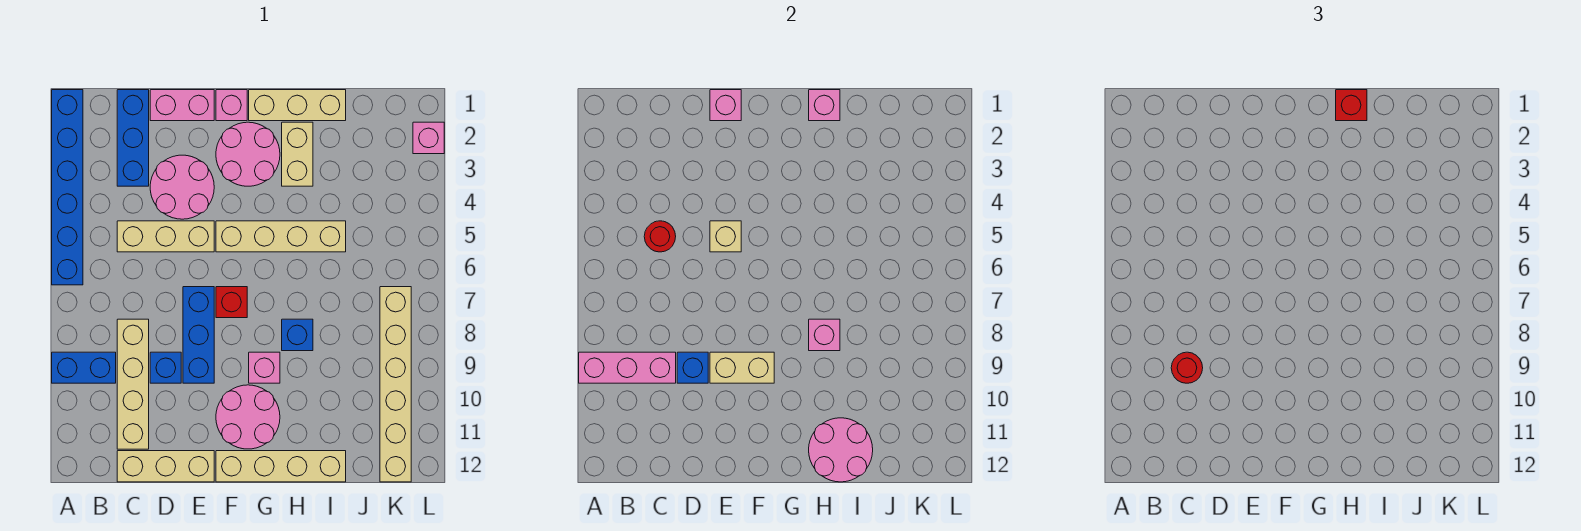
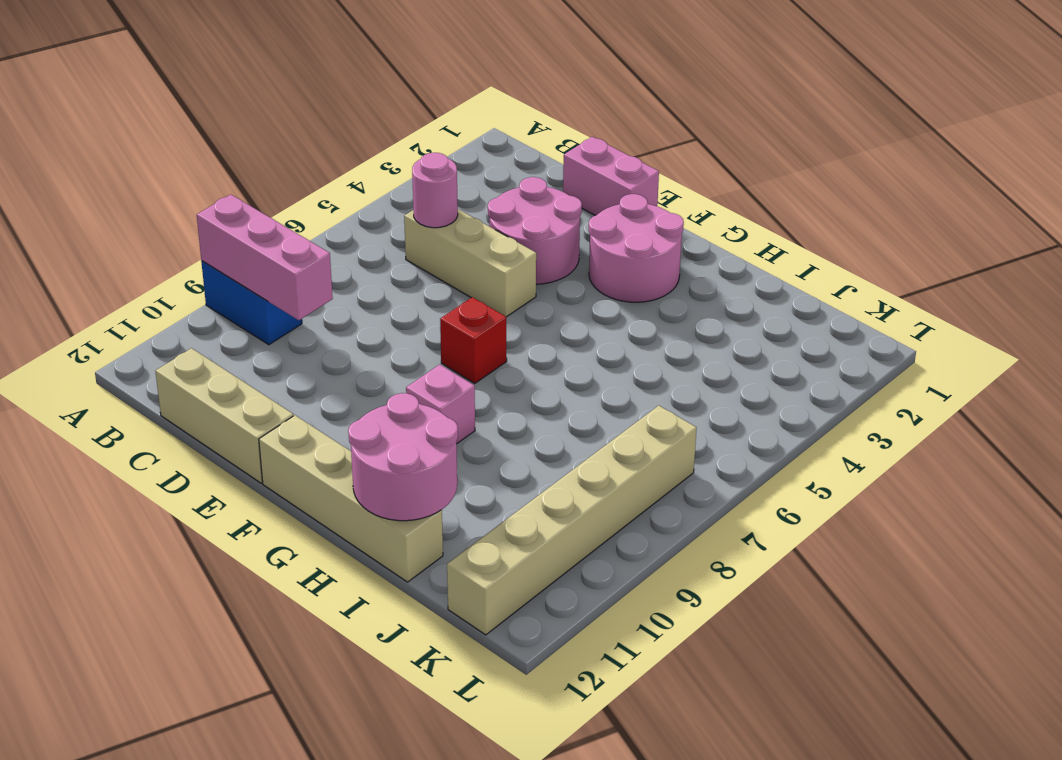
pink round brick C5 level 2 -> red round brick C5 level 2
none -> blue brick A1:A6 level 1
none -> blue brick C1:C3 level 1
none -> tan brick C8:C11 level 1
none -> blue brick D9 level 1

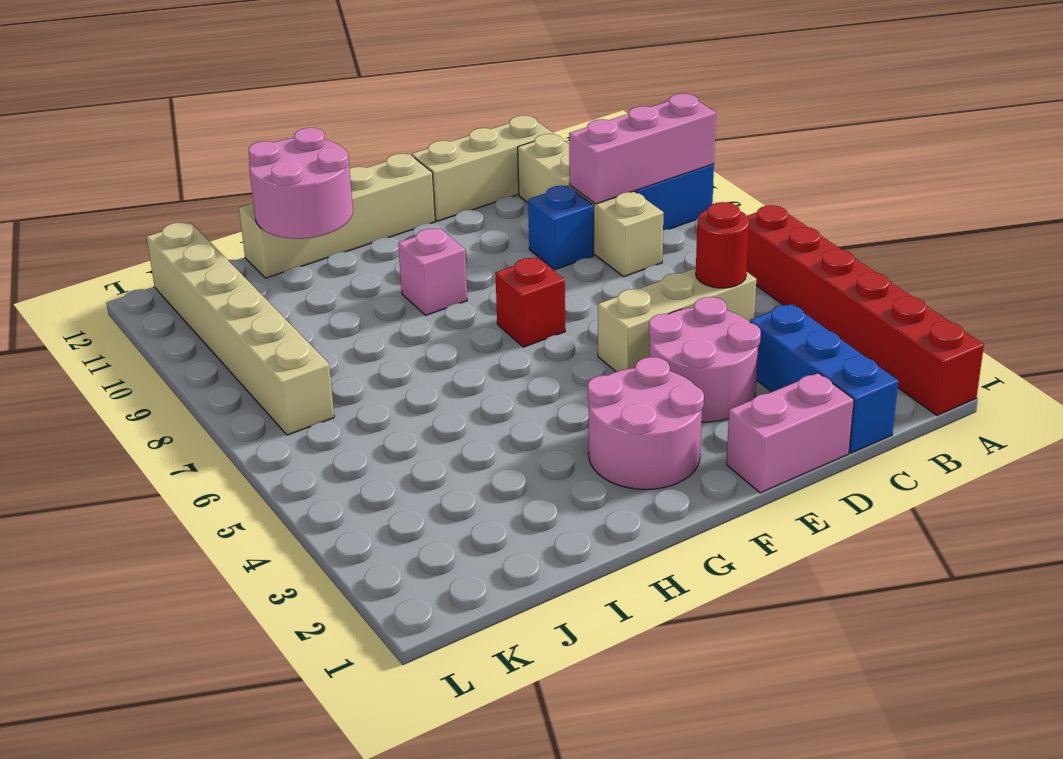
red brick A1:A6 level 1 -> blue brick A1:A6 level 1
none -> blue brick E7:E9 level 1
none -> pink brick F1 level 1
none -> tan brick F5:I5 level 1
none -> pink round brick F10:G11 level 1

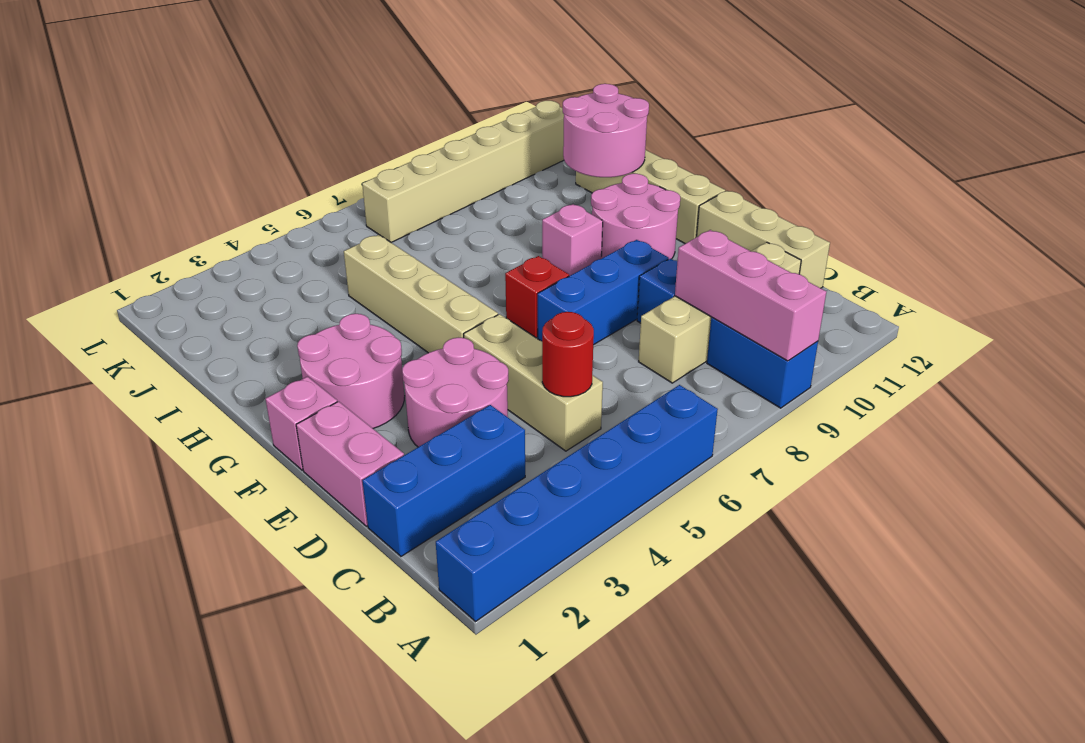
none -> tan brick G1:I1 level 1
none -> tan brick H2:H3 level 1
none -> blue brick H8 level 1
none -> pink brick L2 level 1

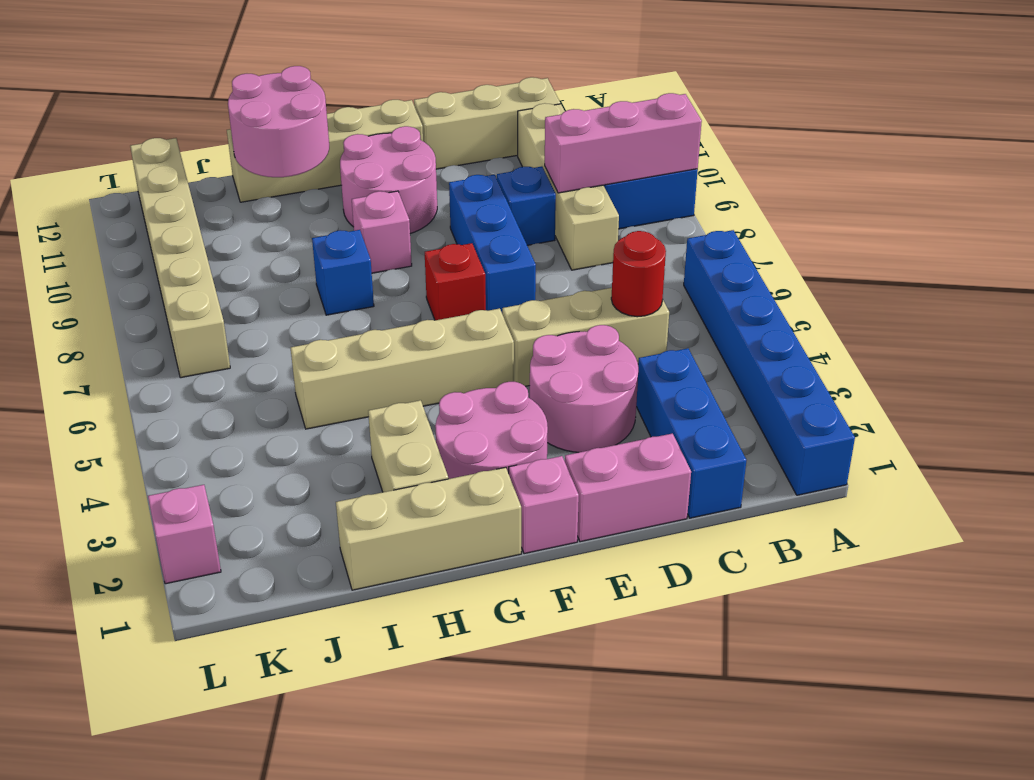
none -> blue brick D9 level 2
none -> pink brick E1 level 2
none -> tan brick E5 level 2
none -> tan brick E9:F9 level 2

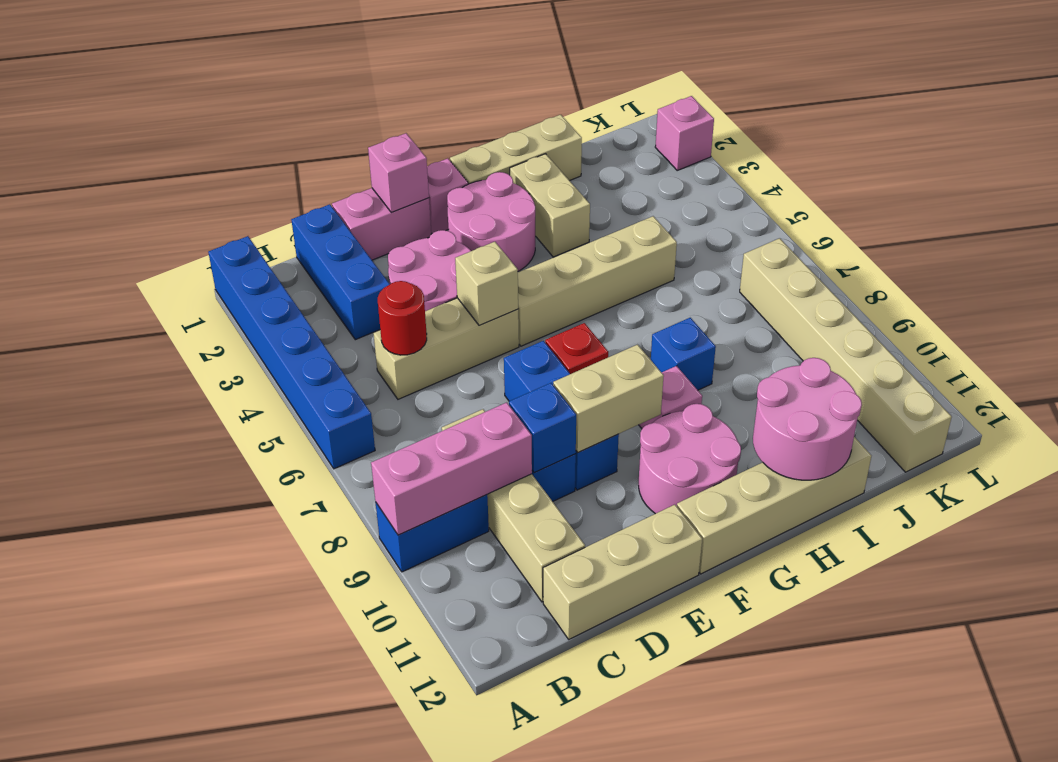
none -> pink brick H1 level 2
none -> pink brick H8 level 2
none -> red round brick C9 level 3
none -> red brick H1 level 3

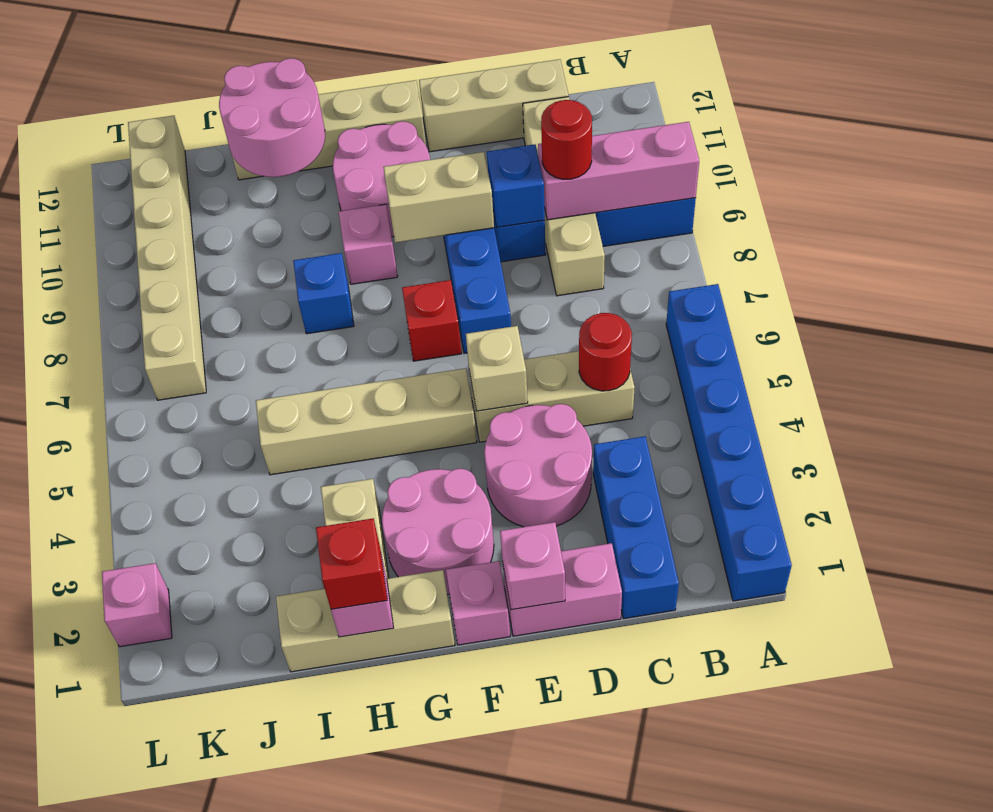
none -> pink brick H8 level 2

